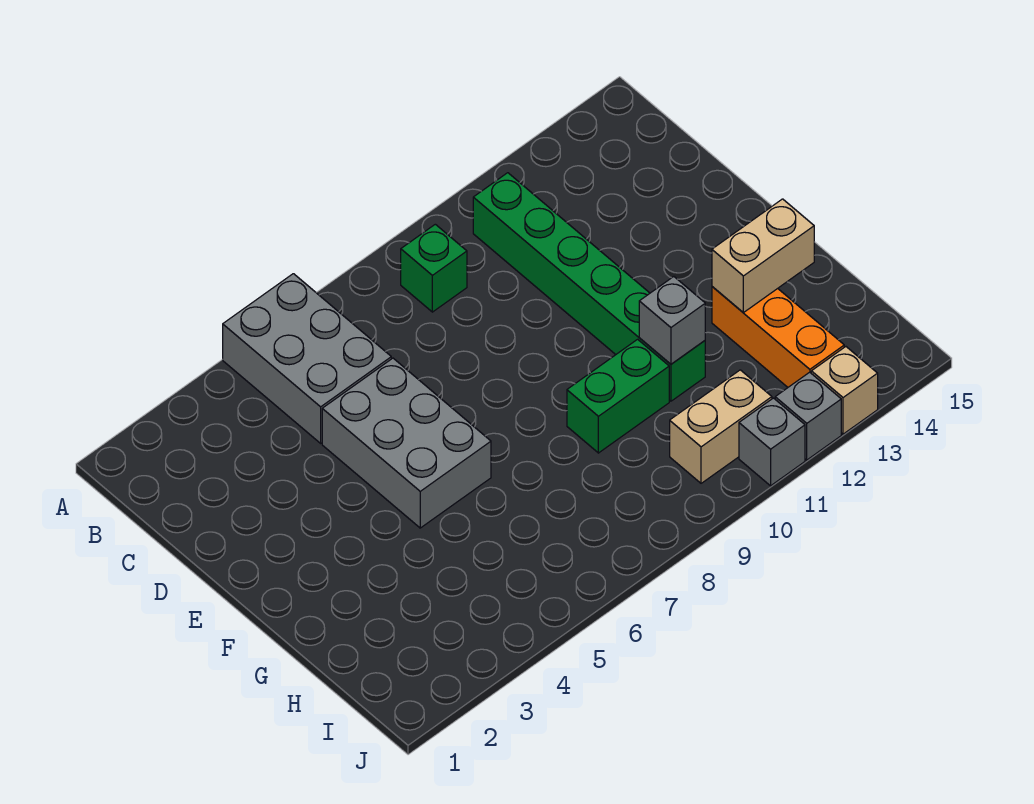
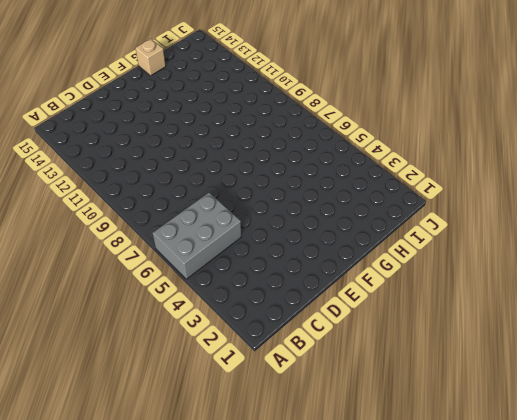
tan brick G15 level 1 -> tan brick J13 level 1
none -> green brick B9 level 1
none -> green brick B11:G11 level 1
none -> grey brick D5:F6 level 1

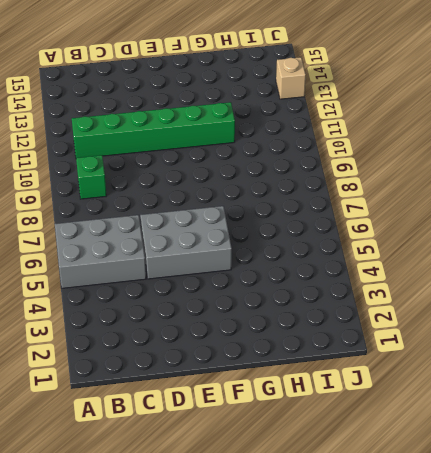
none -> green brick G9:G10 level 1
none -> orange brick G13:I13 level 1
none -> tan brick I10:I11 level 1

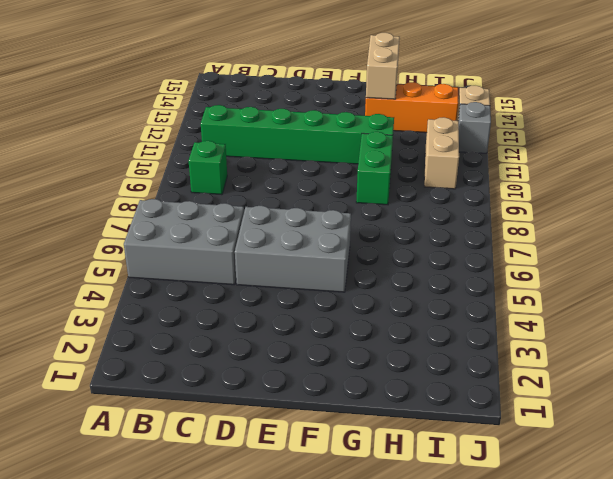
none -> grey brick J11 level 1
none -> grey brick G11 level 2

